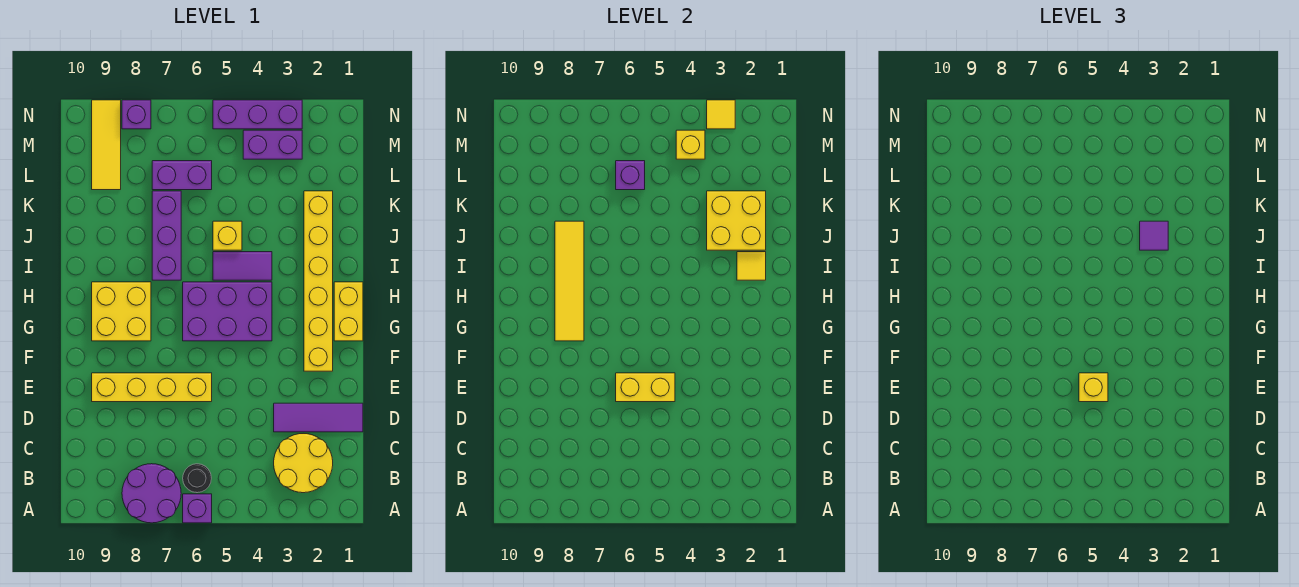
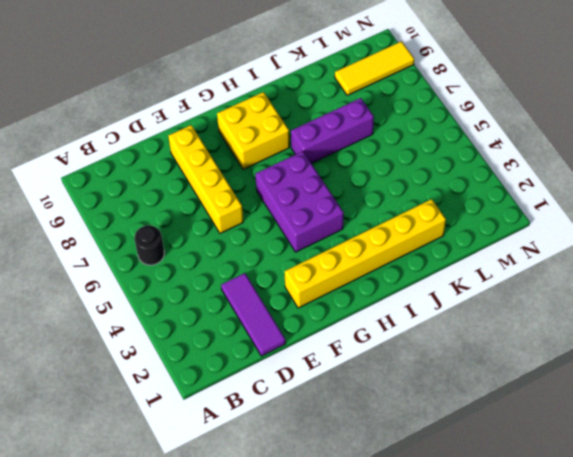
none -> purple brick A6 level 1
none -> purple round brick A7:B8 level 1
none -> yellow round brick B2:C3 level 1

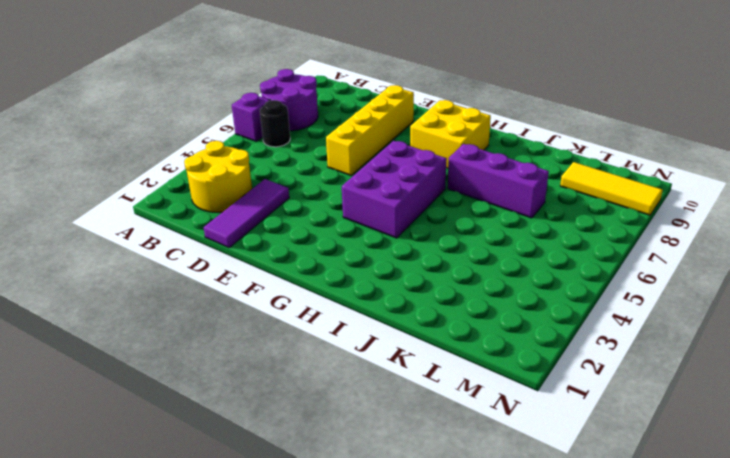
none -> yellow brick F2:K2 level 1
none -> yellow brick G1:H1 level 1
none -> purple tile I4:I5 level 1

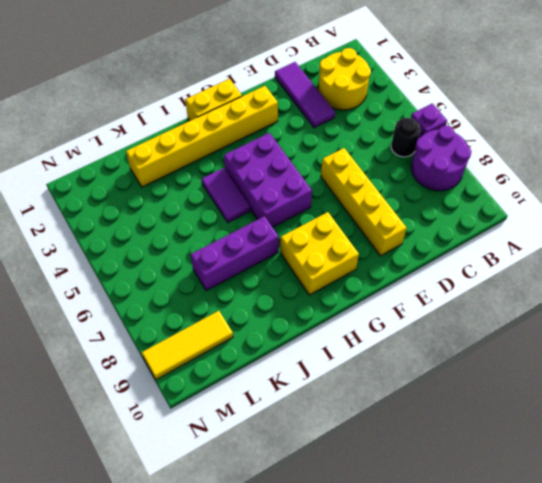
none -> yellow brick J5 level 1
none -> purple brick L6:L7 level 1
none -> purple brick M3:M4 level 1

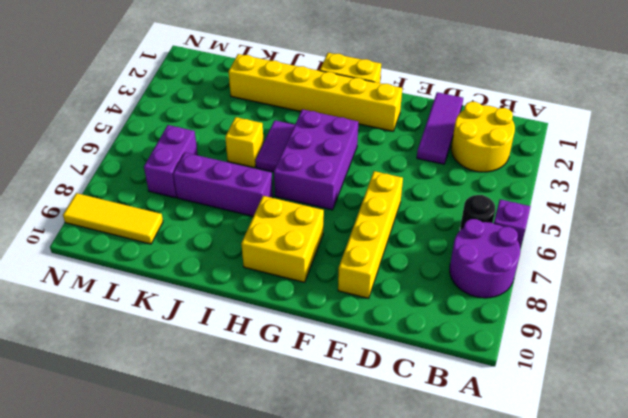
none -> purple brick M3:M4 level 1
none -> purple brick N3:N5 level 1
none -> purple brick N8 level 1

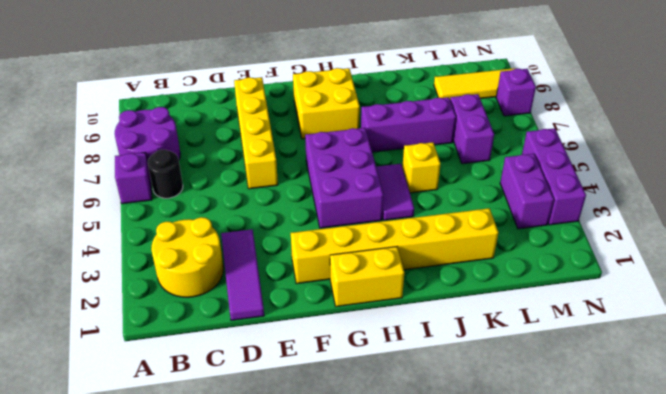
none -> yellow brick E5:E6 level 2
none -> yellow tile G8:J8 level 2
none -> yellow tile I2 level 2

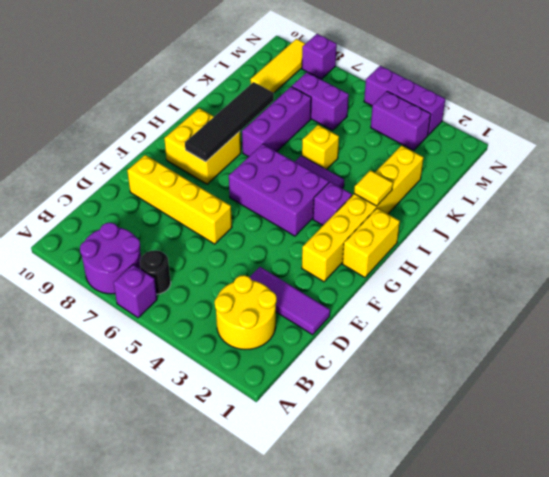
black tile G8:J8 level 2 -> yellow tile G8:J8 level 2
purple brick H3 level 1 -> purple brick L6 level 2
none -> yellow brick E5:E6 level 2
none -> yellow brick J2:K3 level 2
none -> yellow brick M4 level 2

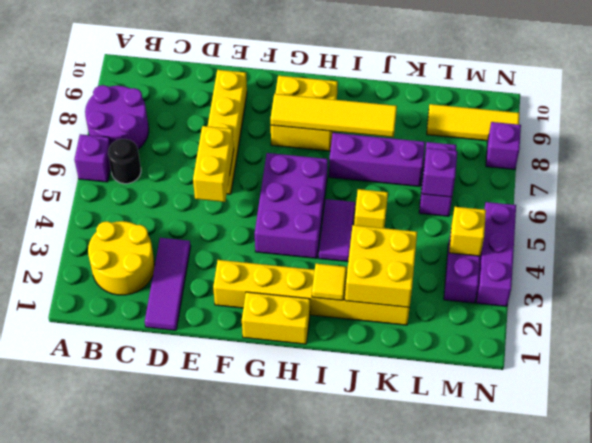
none -> yellow tile N3 level 2
none -> yellow brick E5 level 3
none -> purple tile J3 level 3

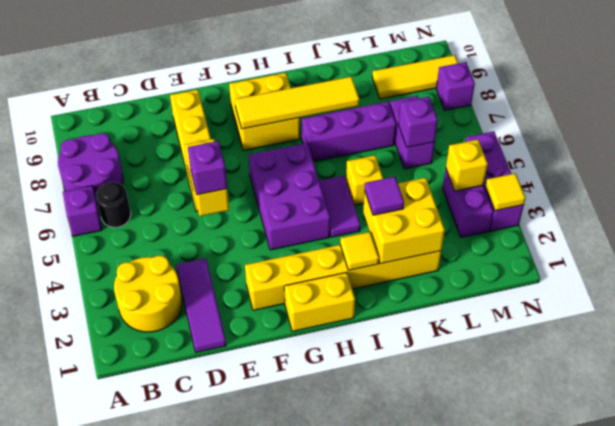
purple brick E5 level 3 -> yellow brick E5 level 3

